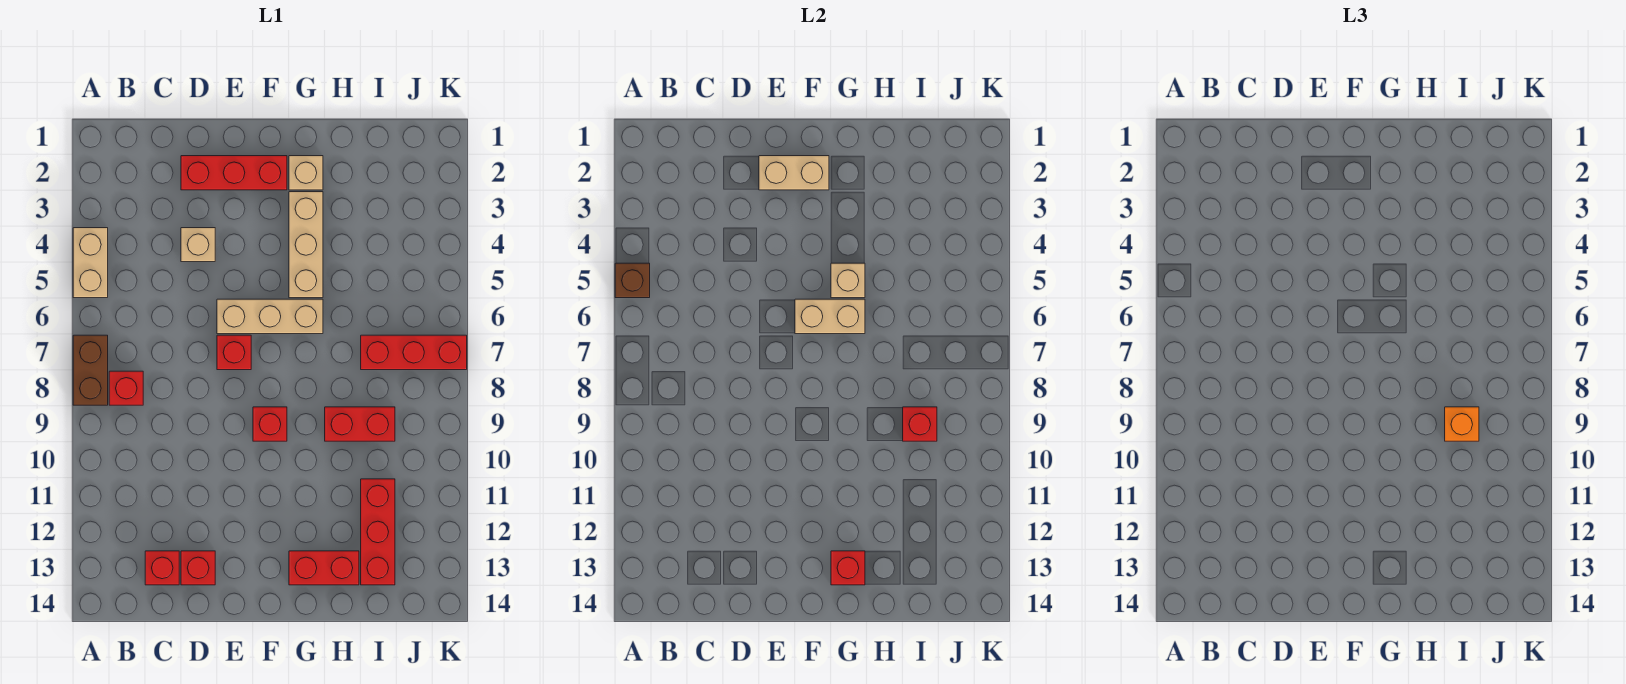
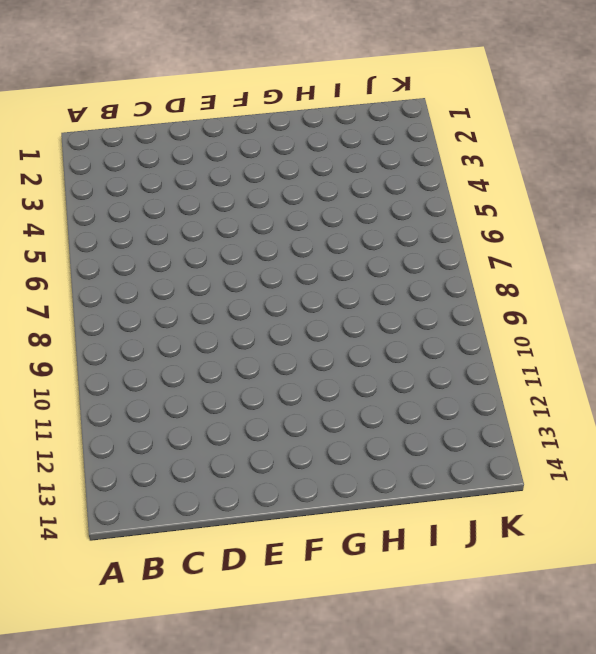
none -> tan brick A4:A5 level 1
none -> brown brick A7:A8 level 1
none -> red brick B8 level 1

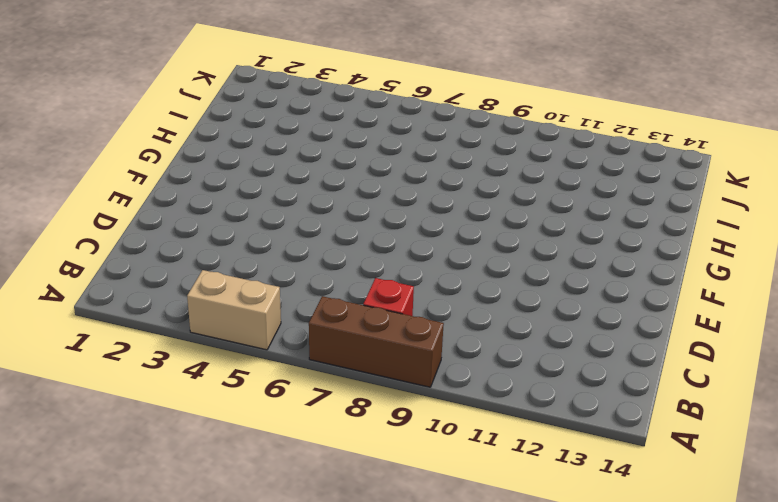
brown brick A7:A9 level 1 -> brown brick A7:A8 level 1
none -> red brick C13 level 1
none -> red brick D2:F2 level 1
none -> tan brick D4 level 1

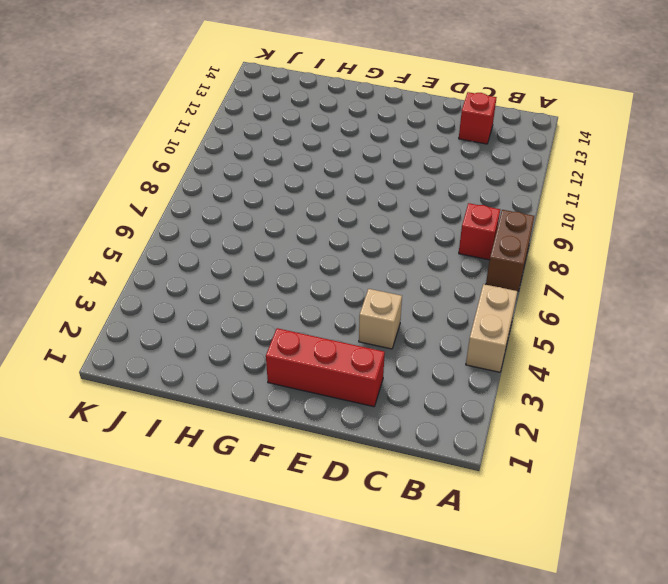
none -> red brick D13 level 1
none -> tan brick E6:G6 level 1
none -> red brick E7 level 1

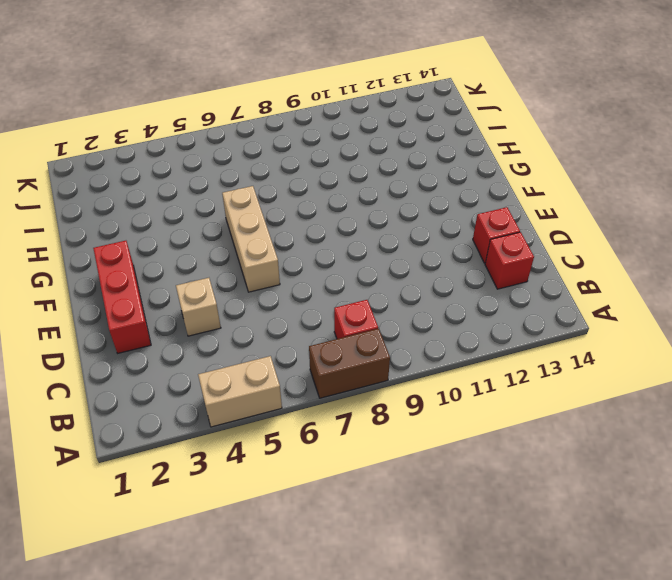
none -> red brick E7 level 1
none -> red brick F9 level 1
none -> tan brick G2 level 1

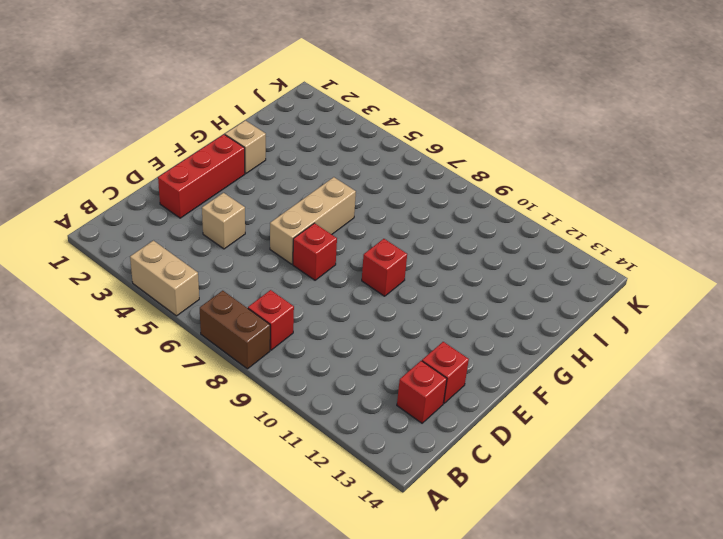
none -> tan brick G3:G5 level 1
none -> red brick G13:H13 level 1
none -> red brick H9:I9 level 1

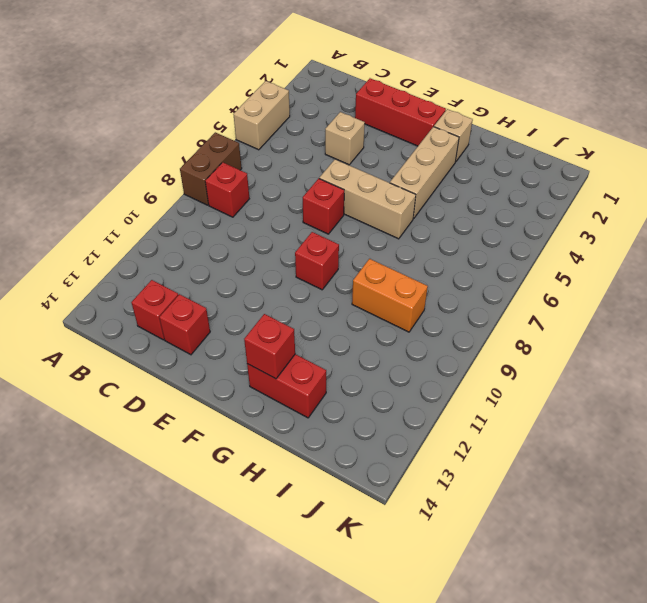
orange brick H9:I9 level 1 -> red brick H9:I9 level 1
none -> red brick I7:K7 level 1
none -> red brick I11:I13 level 1
none -> brown brick A5 level 2

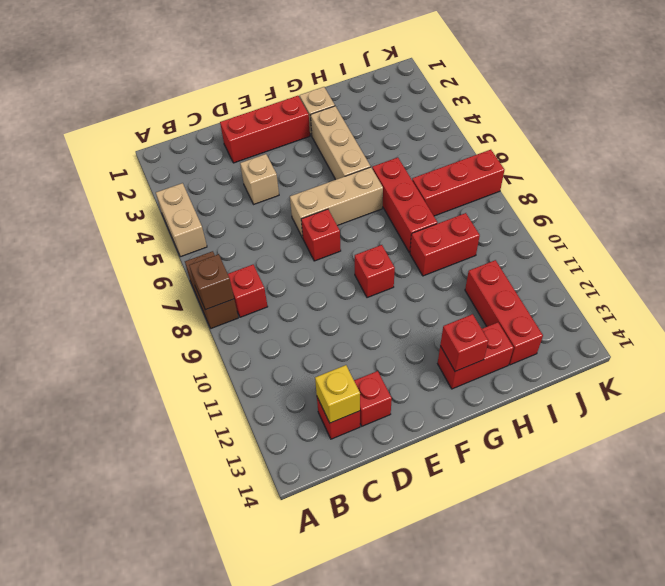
brown brick A8 level 2 -> brown brick A5 level 2
yellow brick C13 level 2 -> none
red brick H6:H8 level 1 -> none
none -> tan brick E2:F2 level 2
none -> tan brick F6:G6 level 2
none -> tan brick G5 level 2

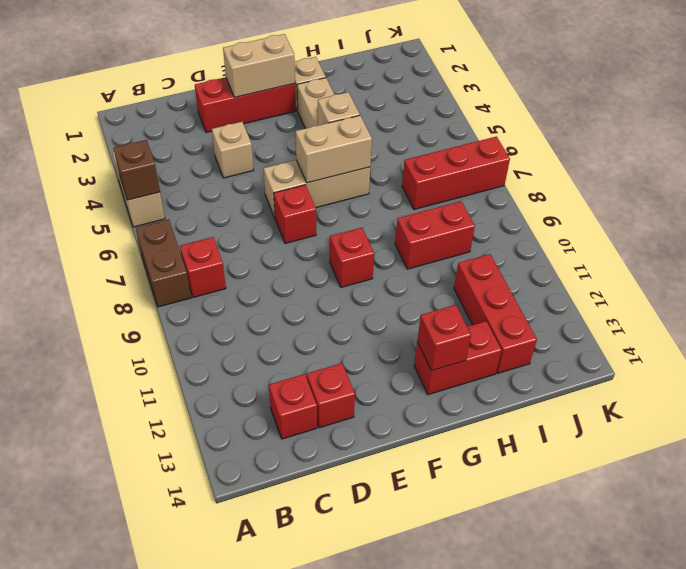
none -> red brick I9 level 2
none -> orange brick I9 level 3

